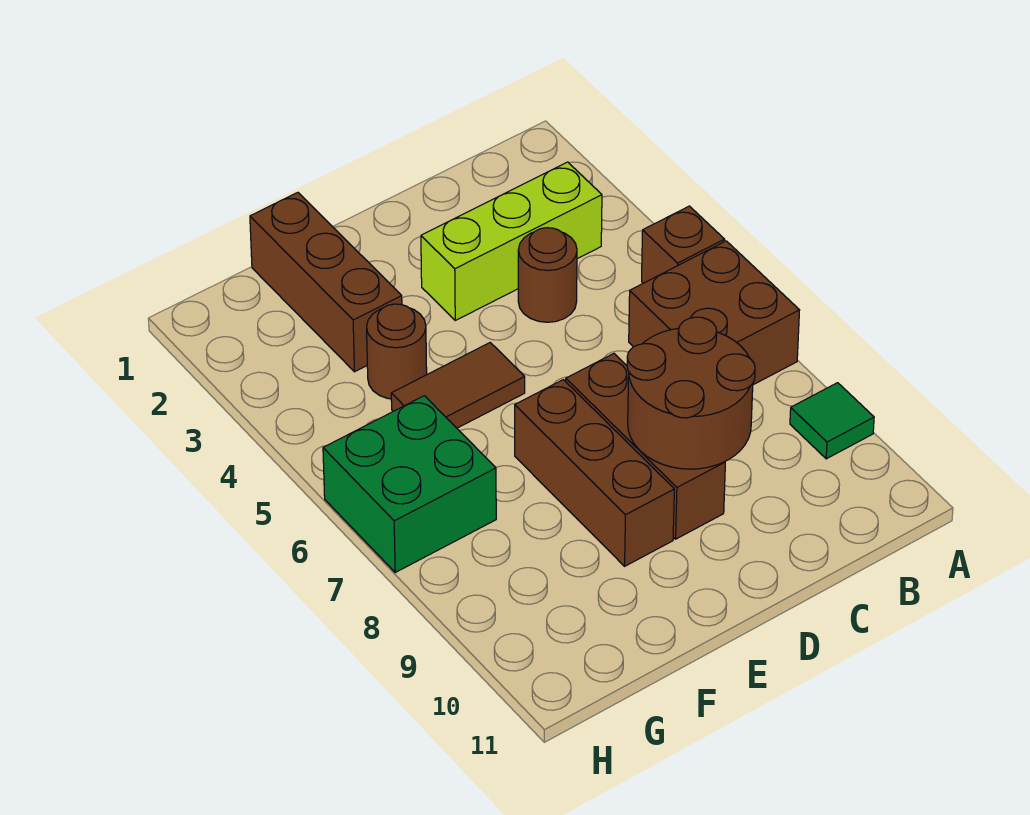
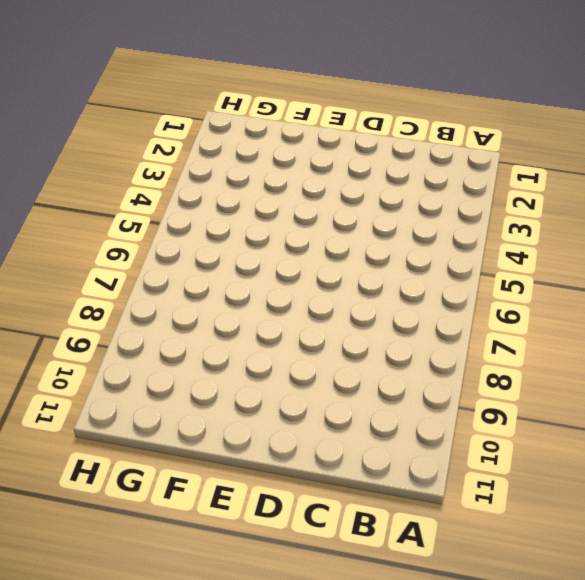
none -> brown brick A5 level 1
none -> brown brick A6:B7 level 1
none -> green tile A9 level 1

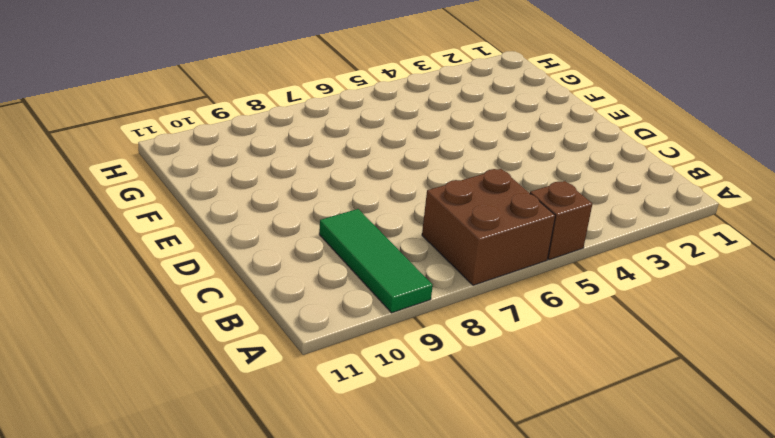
green tile A9:C9 level 1 -> green tile A9 level 1
none -> lime brick B3:D3 level 1
none -> brown round brick C4 level 1
none -> brown brick D7:D9 level 1

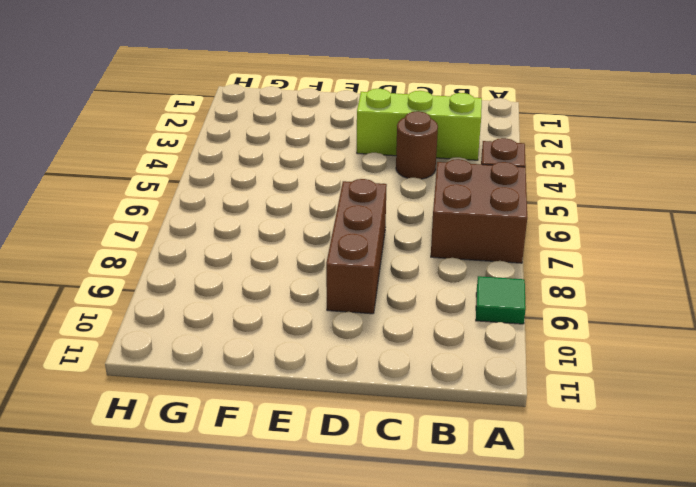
none -> brown tile E5:F5 level 1
none -> brown brick E7:E9 level 1
none -> brown brick F1:F3 level 1

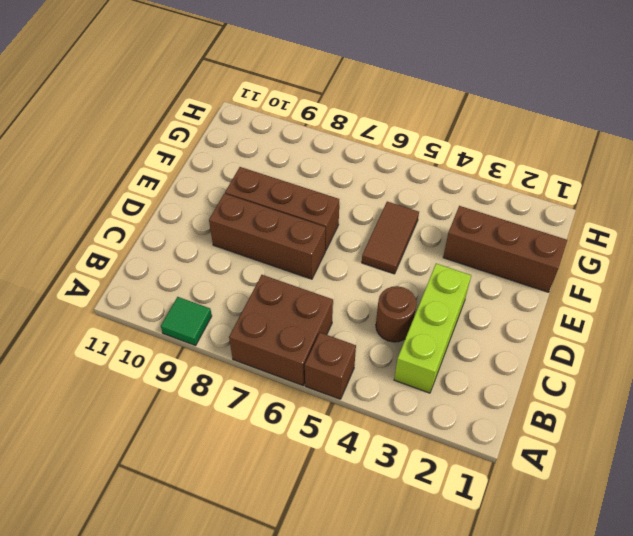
none -> brown round brick F4 level 1
none -> green brick G6:H7 level 1
none -> brown round brick C8:D9 level 2

